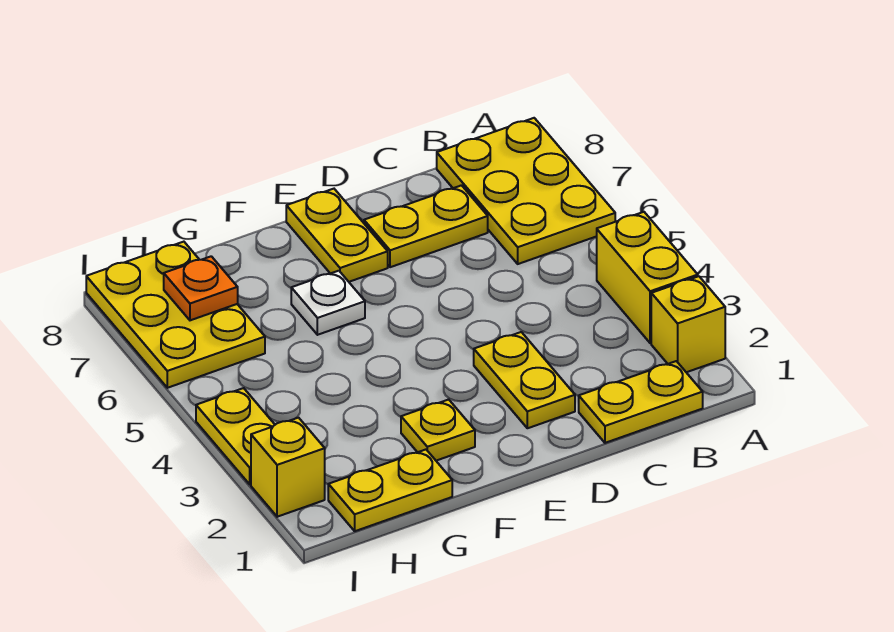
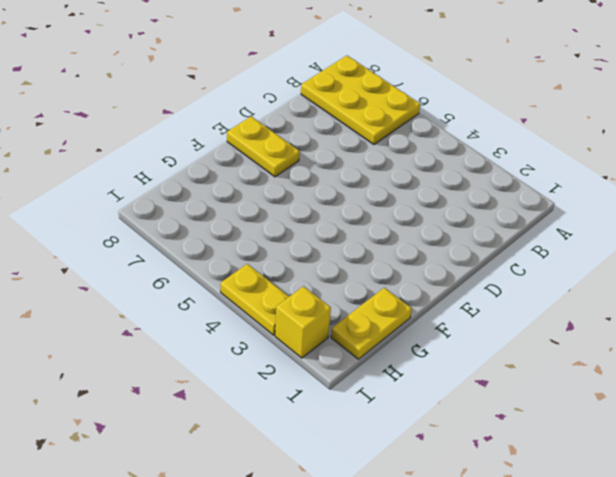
none -> yellow brick A2 level 1
none -> yellow brick A3:A4 level 1
none -> yellow plate B1:C1 level 1

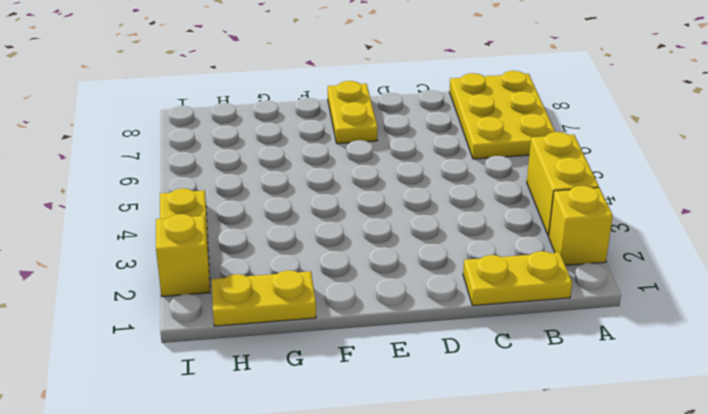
none -> yellow plate C7:D7 level 1
none -> yellow plate D2:D3 level 1
none -> yellow plate F2 level 1

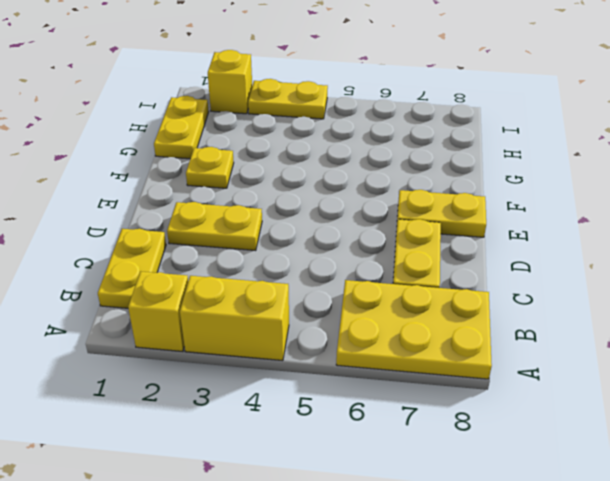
none -> white plate F6 level 1
none -> yellow plate H6:I8 level 1
none -> orange plate H7 level 2

